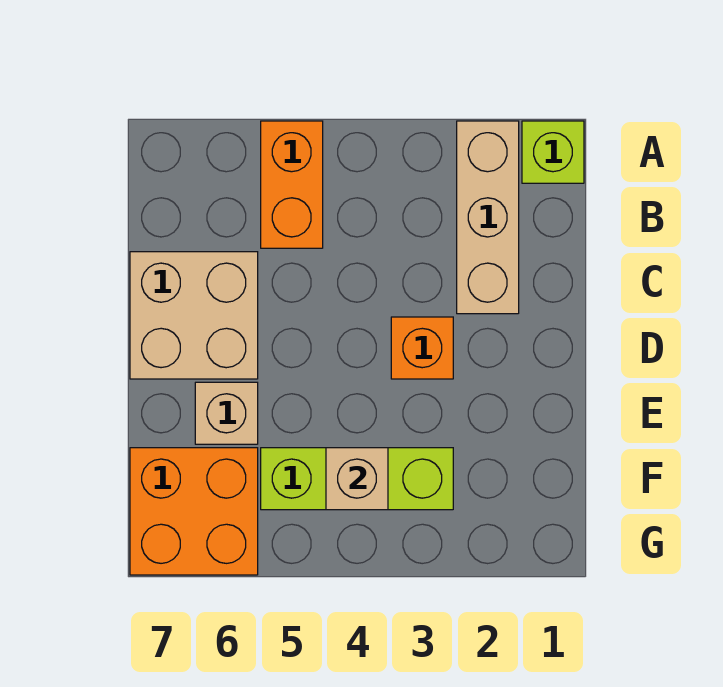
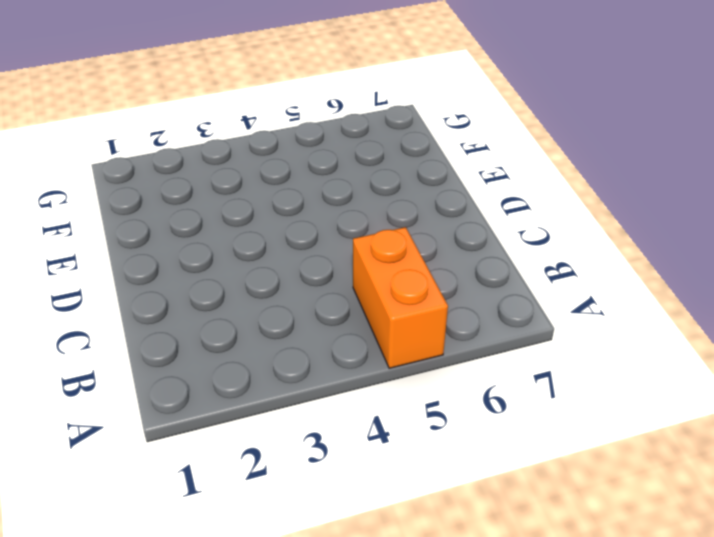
none -> lime brick A1 level 1
none -> tan brick A2:C2 level 1

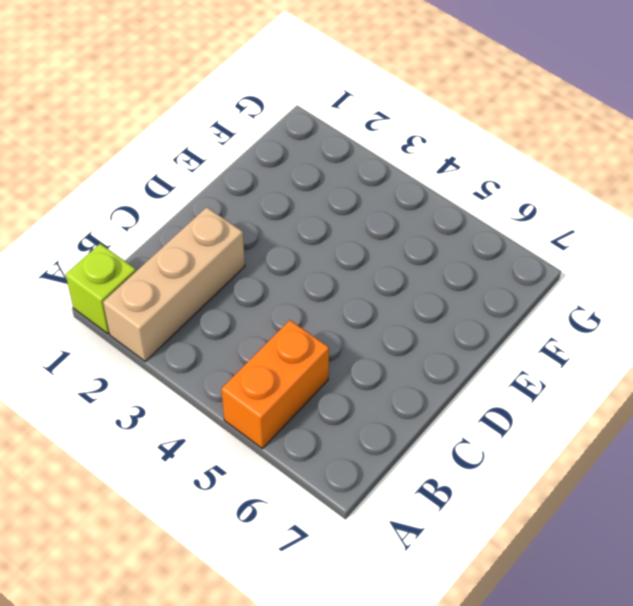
none -> tan brick C6:D7 level 1
none -> orange brick D3 level 1

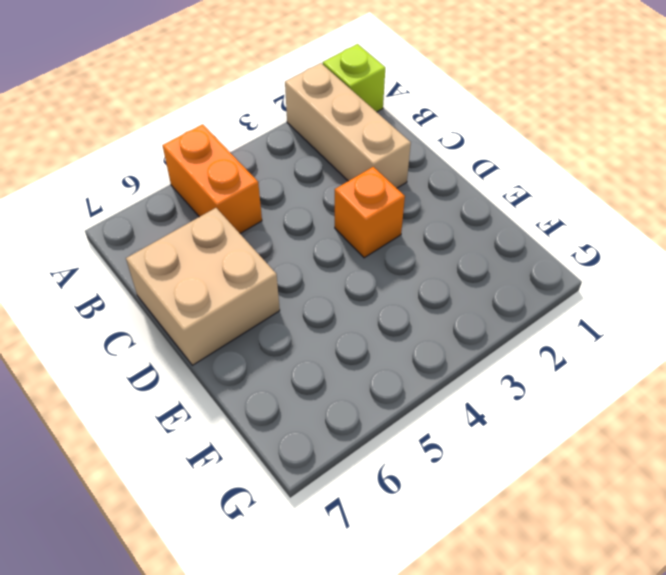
none -> tan brick E6 level 1
none -> lime brick F3:F5 level 1

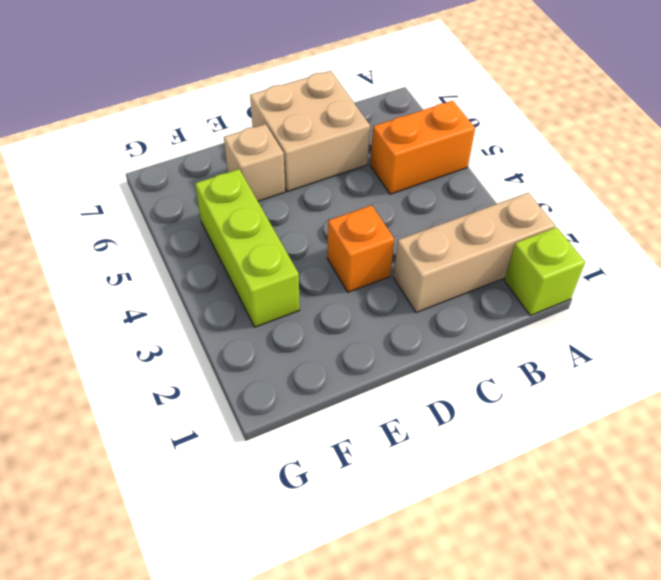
none -> orange brick F6:G7 level 1
none -> tan brick F4 level 2

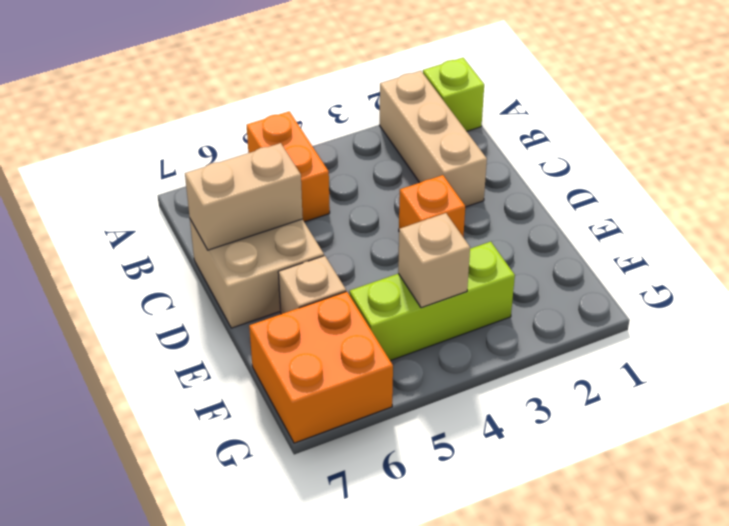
tan brick C6:C7 level 2 -> none

